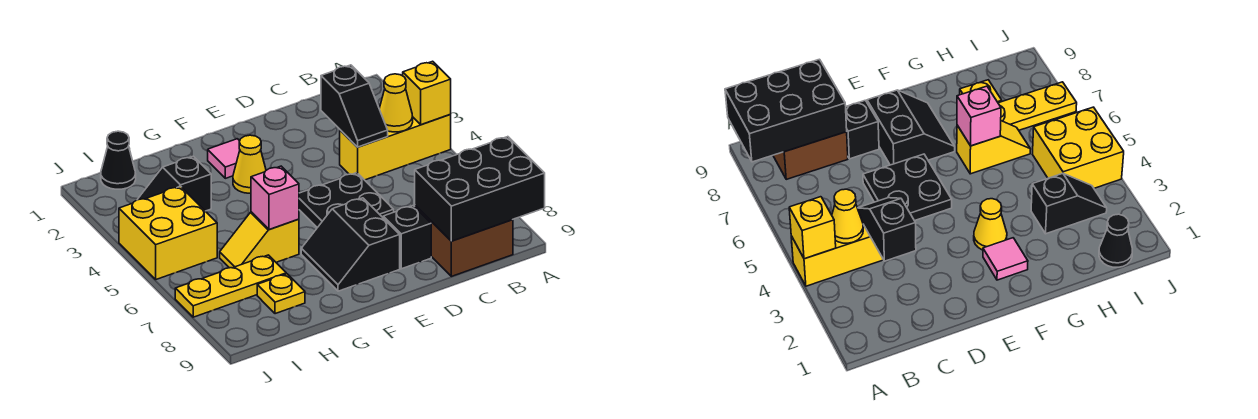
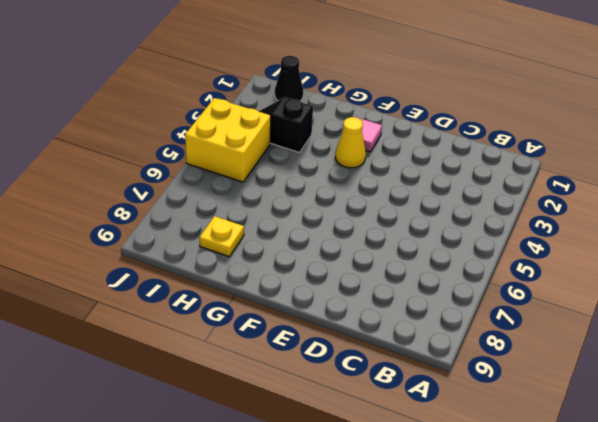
none -> yellow brick A4:C4 level 1
none -> brown brick B8:C9 level 1
none -> black plate D5:E6 level 1

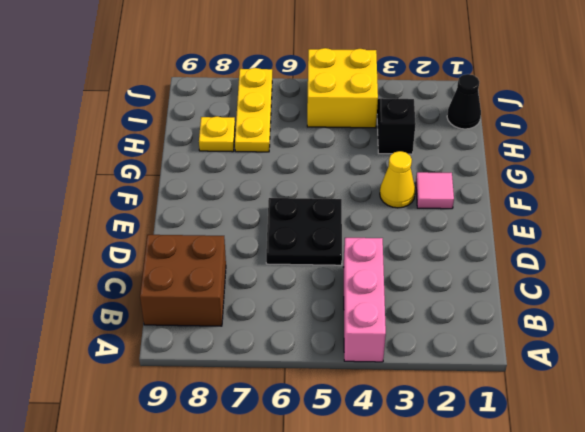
pink brick A4:C4 level 1 -> yellow brick A4:C4 level 1
none -> black brick D8 level 1
none -> black slope E7:F8 level 1 top E
none -> yellow slope G6:H6 level 1 top G

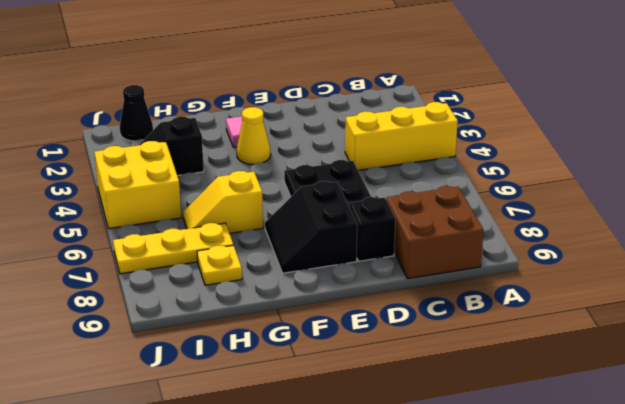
none -> yellow brick A4 level 2
none -> black brick A8:C9 level 2
none -> yellow cone B4 level 2

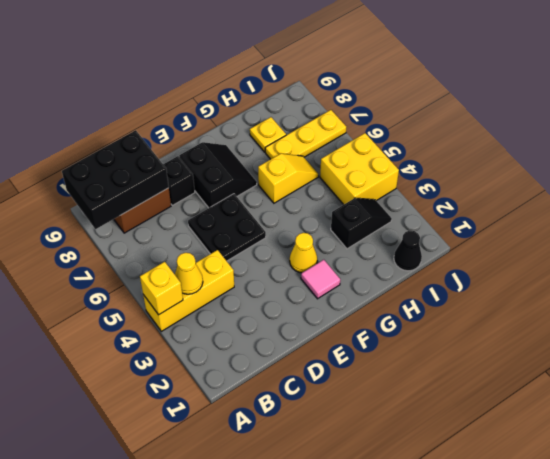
none -> black slope C3:C4 level 2 top 3
none -> pink brick G6 level 2

